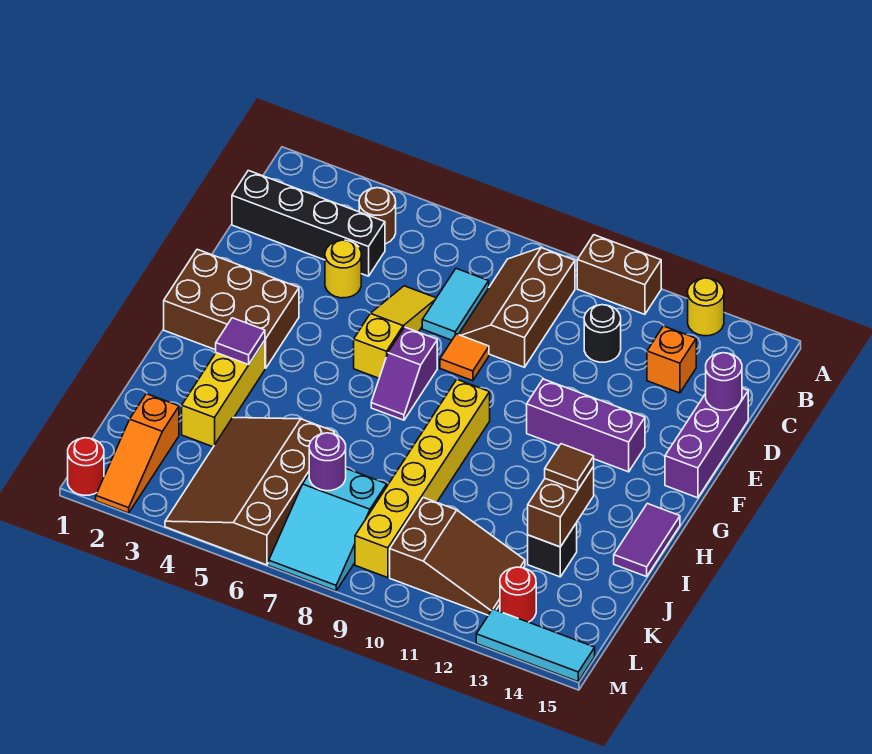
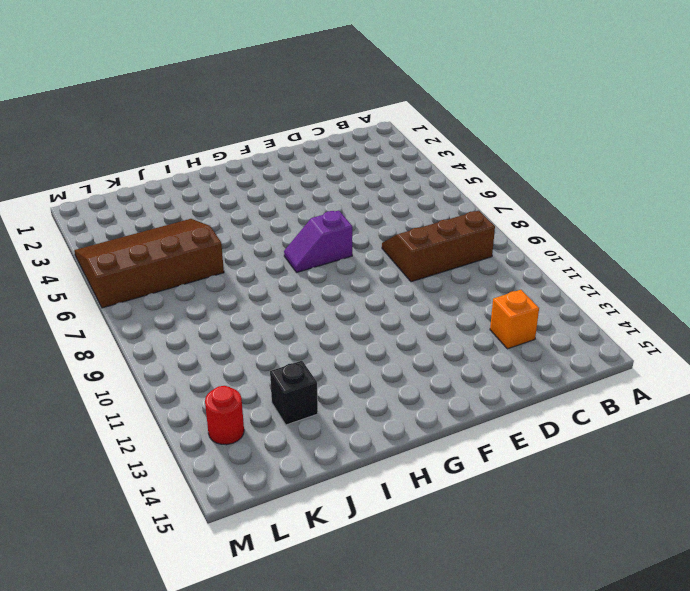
none -> brown brick A10:A11 level 1
none -> yellow round brick A13 level 1
none -> brown round brick B4 level 1
none -> black brick C1:C4 level 1

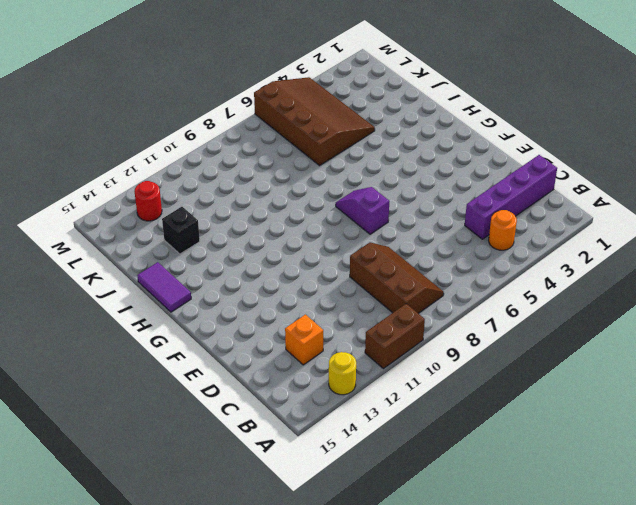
orange round brick B4 level 1 -> brown round brick B4 level 1
purple brick C1:C4 level 1 -> black brick C1:C4 level 1
none -> cyan tile C7:D7 level 1
none -> black round brick C11 level 1
none -> yellow round brick D4 level 1
none -> yellow slope D6:F6 level 1 top F

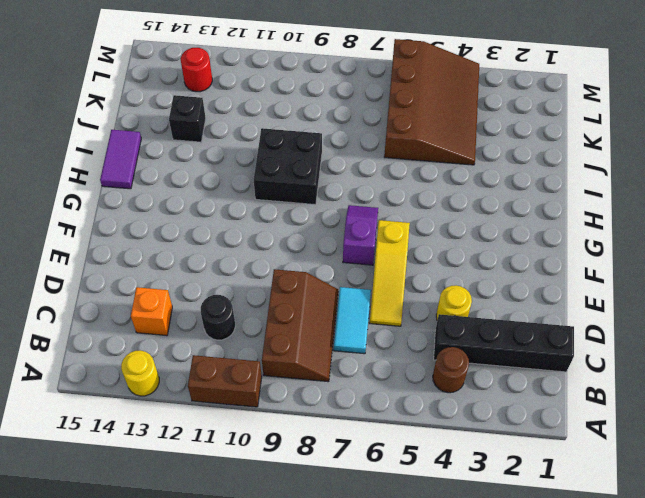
black brick H9:I10 level 1 -> yellow brick G9:L9 level 1
none -> purple brick D15:F15 level 1
none -> orange tile E8 level 1
none -> brown brick F1:G3 level 1
none -> purple brick F11:F13 level 1

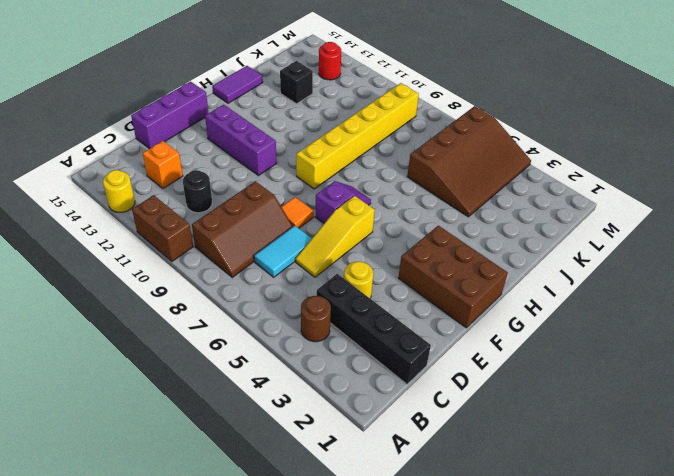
none -> yellow brick H3:J3 level 1
none -> orange slope K2:M2 level 1 top K
none -> cyan slope K7:M8 level 1 top K
none -> brown slope K10:L12 level 1 top 10

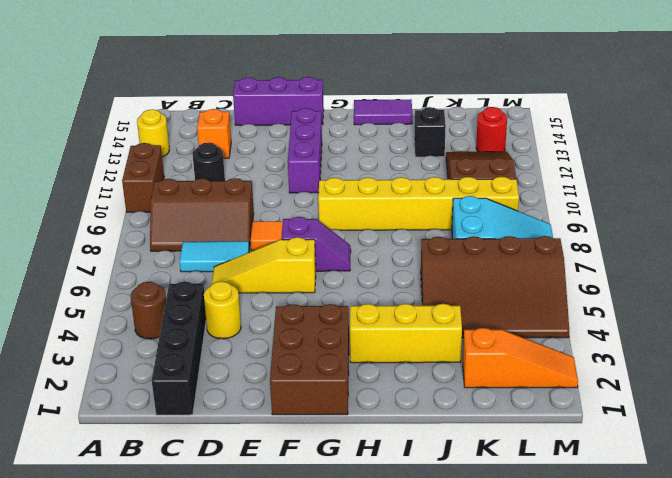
none -> red round brick M1 level 1
none -> cyan tile M13:M15 level 1
none -> purple round brick D15 level 2
none -> purple tile H3 level 2

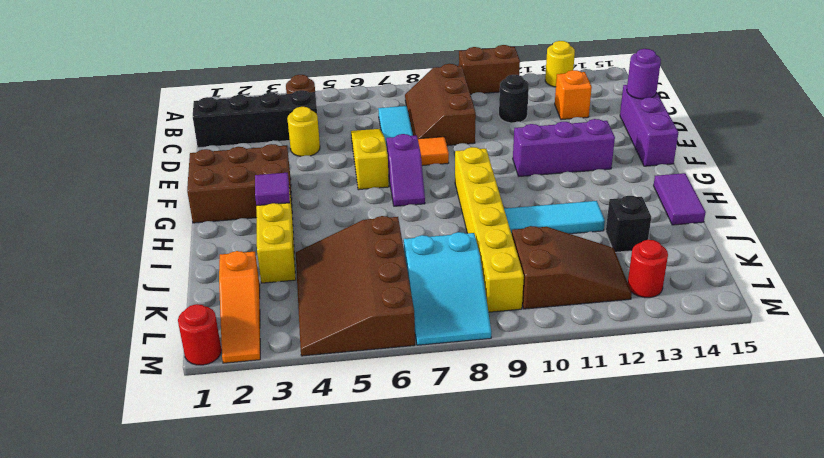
cyan tile I10:I12 level 1 -> cyan tile M13:M15 level 1
none -> brown brick I13:J13 level 2
none -> purple round brick K7 level 2
none -> brown tile I13 level 3

